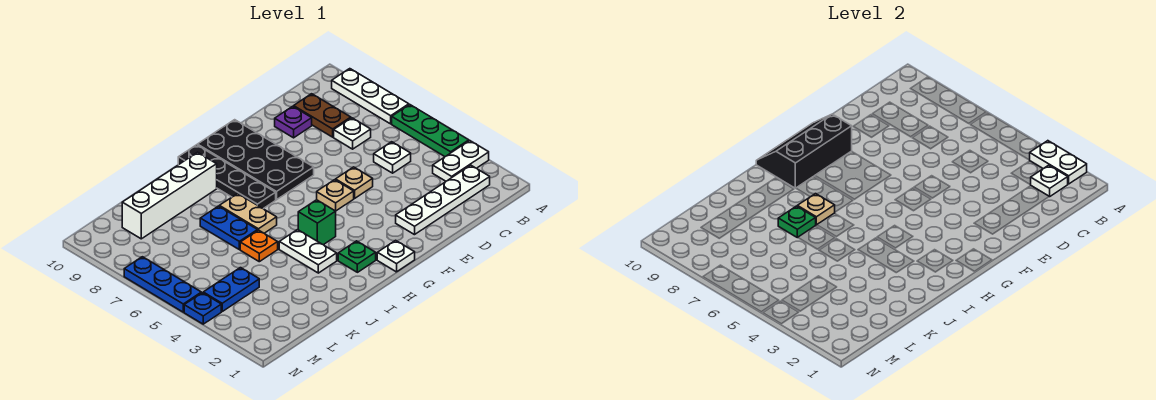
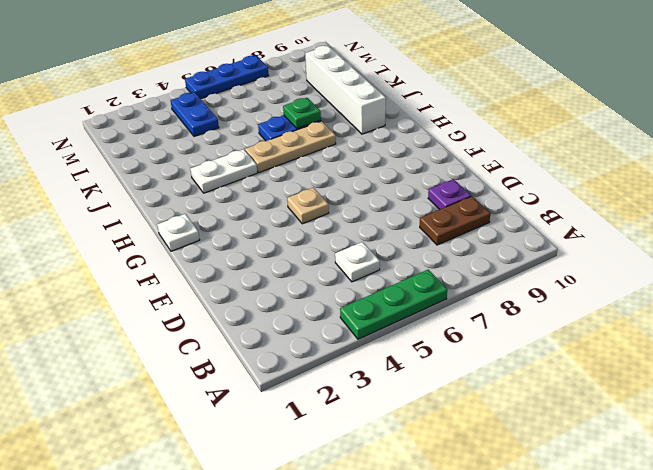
tan plate I5:I7 level 1 -> tan plate I6:I7 level 1
none -> white plate A3:B3 level 1
none -> white plate A7:A9 level 1
none -> white plate B2:E2 level 1

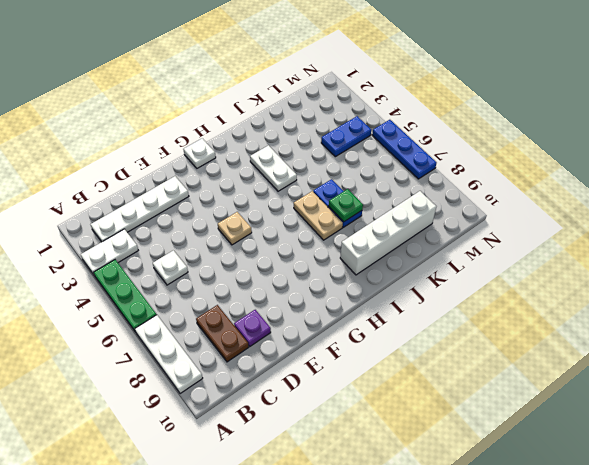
none -> white plate C7 level 1
none -> tan plate E5 level 1
none -> black plate F7:G10 level 1

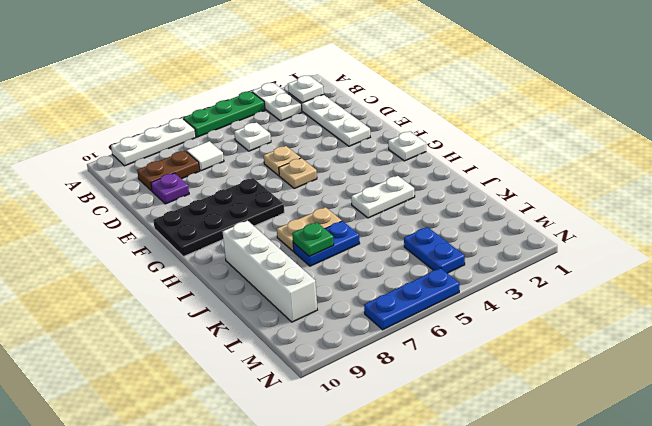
white tile C7 level 1 -> white plate C7 level 1
none -> green plate H2 level 1
none -> green brick H4 level 1
none -> black plate H7:H10 level 1

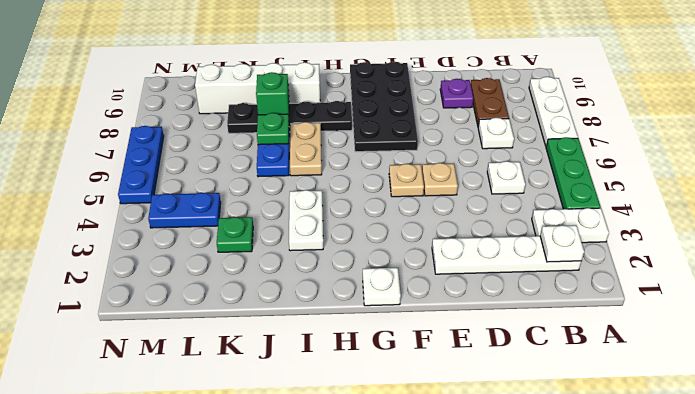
black plate H8:K8 level 1 -> black plate H7:H10 level 1
green brick J8 level 2 -> green brick H4 level 1
green plate K3 level 1 -> green plate H2 level 1
none -> orange plate J5 level 1
none -> blue plate N4 level 1
none -> white plate A2:A3 level 2

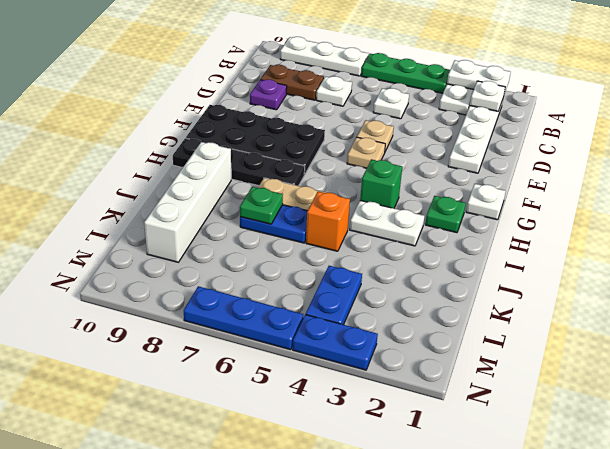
orange brick J5 level 1 -> orange plate J5 level 1
blue plate N3:N4 level 1 -> blue plate N4 level 1
none -> black slope F9:H10 level 2 top 9
none -> tan plate I7 level 2

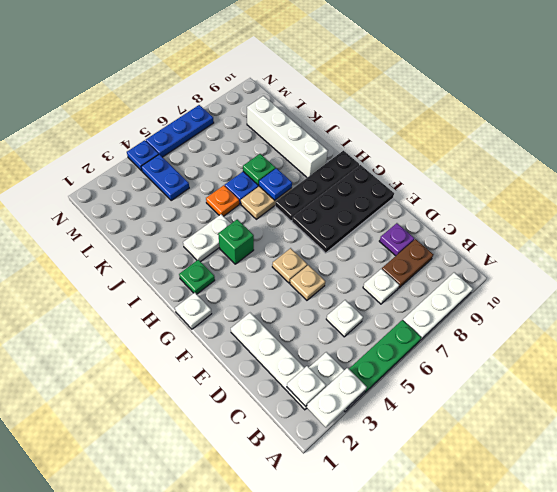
blue plate I7 level 2 -> tan plate I7 level 2
none -> black slope F9:H10 level 2 top 9

